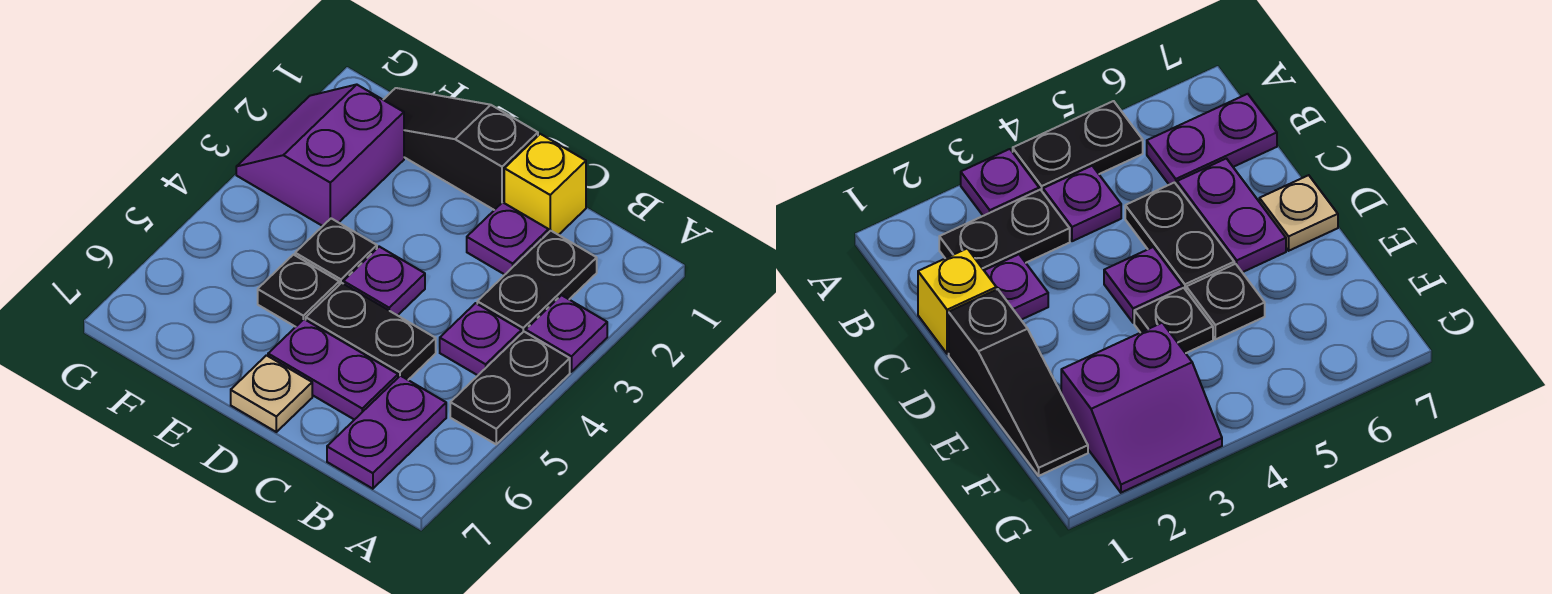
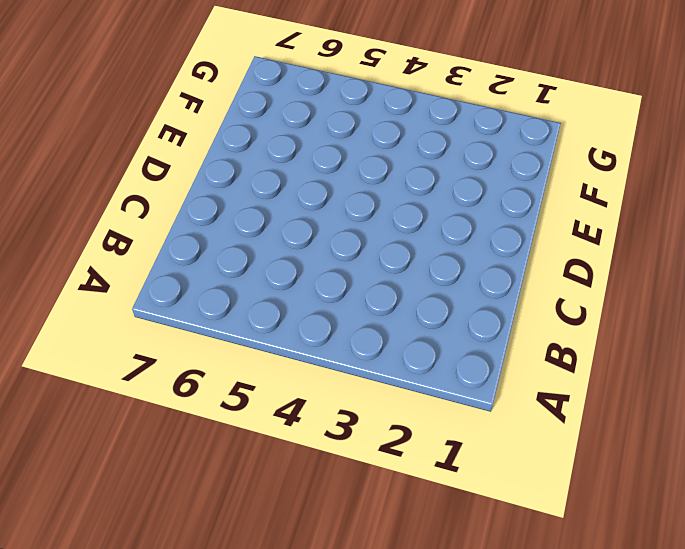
none -> purple plate A3 level 1
none -> black plate A4:A5 level 1
none -> black plate B2:B3 level 1

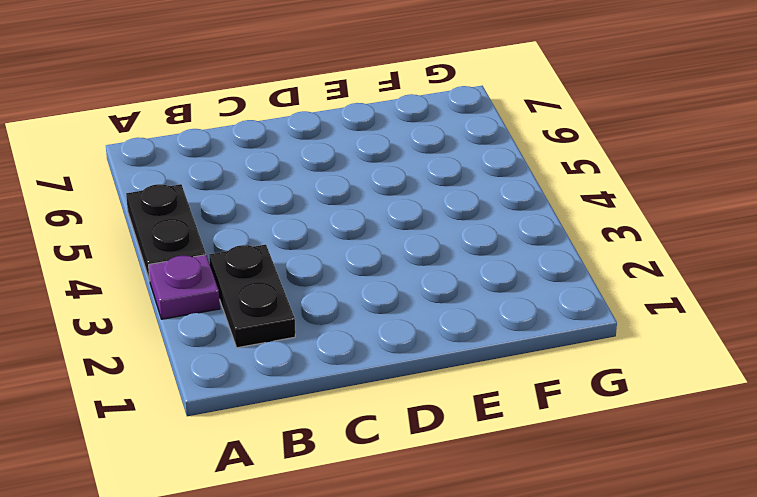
none -> purple plate B4 level 1
none -> purple plate B6:B7 level 1
none -> yellow brick C1 level 1

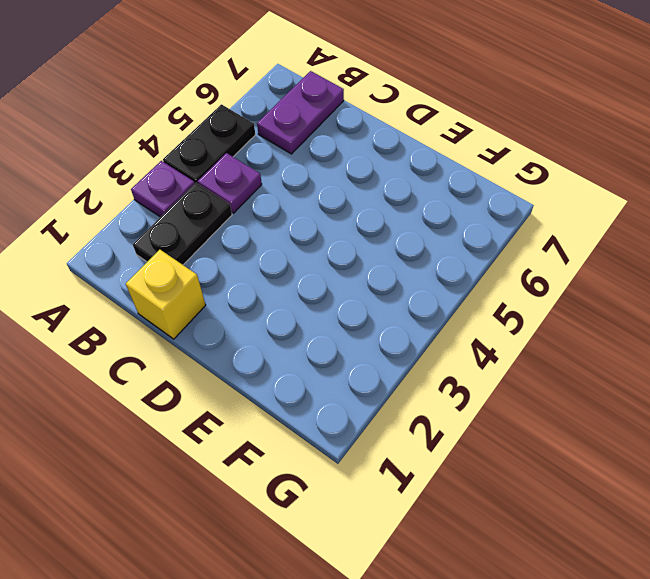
none -> purple plate C2 level 1
none -> black plate C5:D5 level 1
none -> purple plate C6:D6 level 1

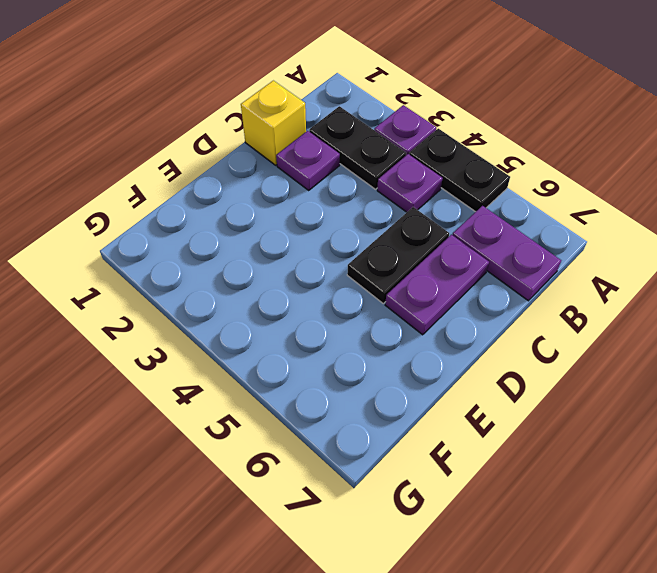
none -> black slope D1:F1 level 1 top D
none -> purple plate D4 level 1
none -> tan plate D7 level 1

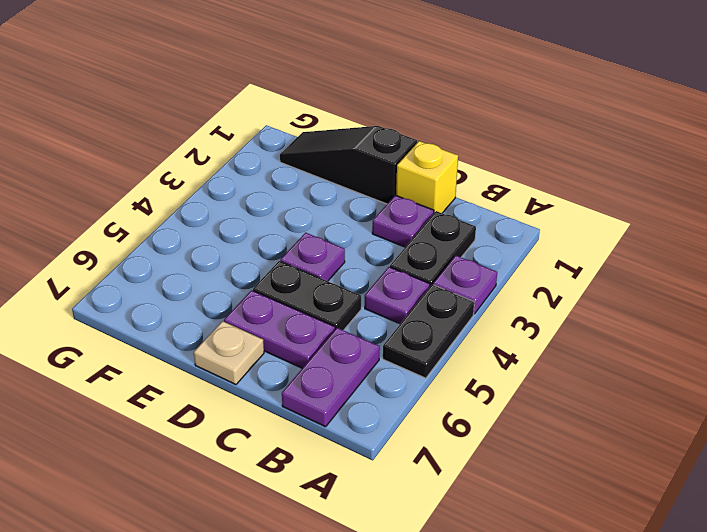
none -> black plate E4 level 1
none -> black plate E5 level 1
none -> purple slope F2:G3 level 1 top F

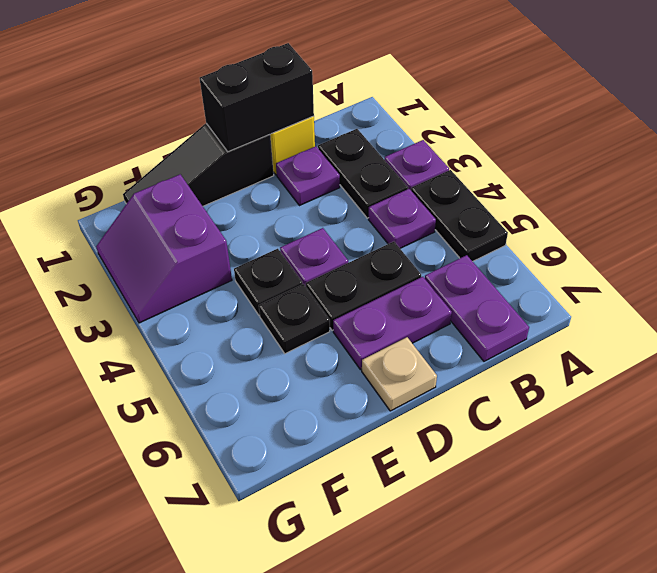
black brick C1:D1 level 2 -> none

